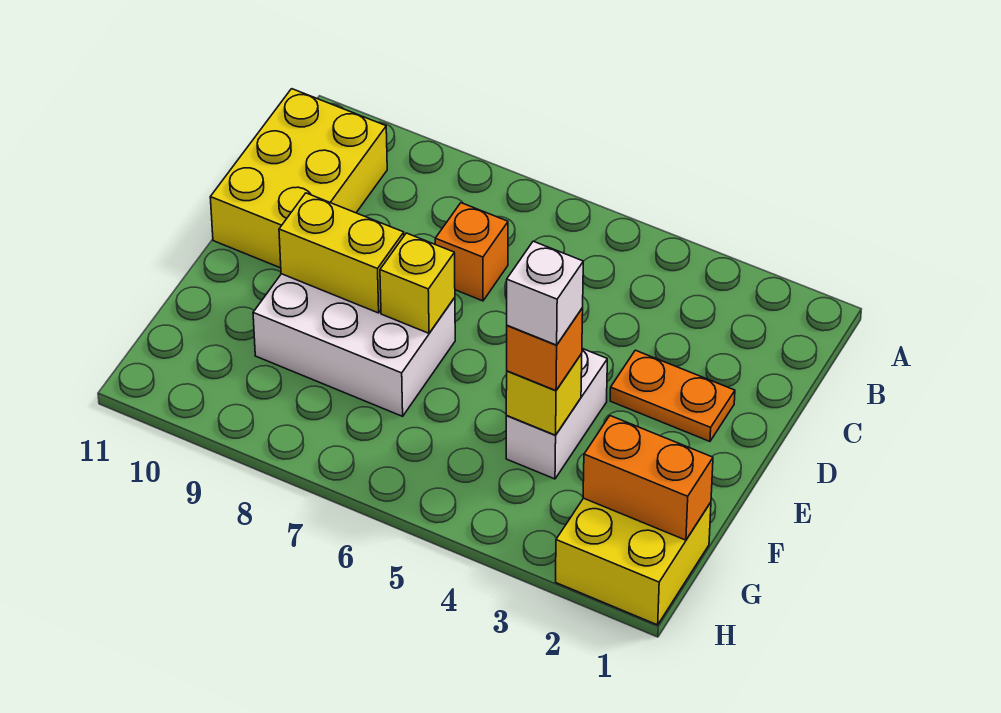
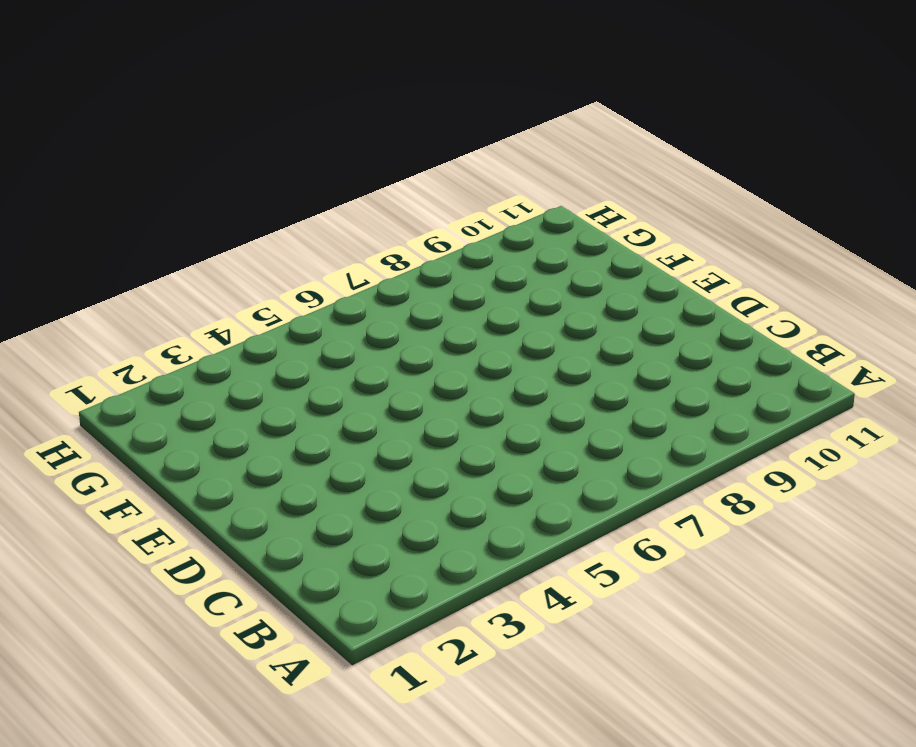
none -> yellow brick B10:D11 level 1
none -> orange brick C7 level 1
none -> orange plate D2:D3 level 1

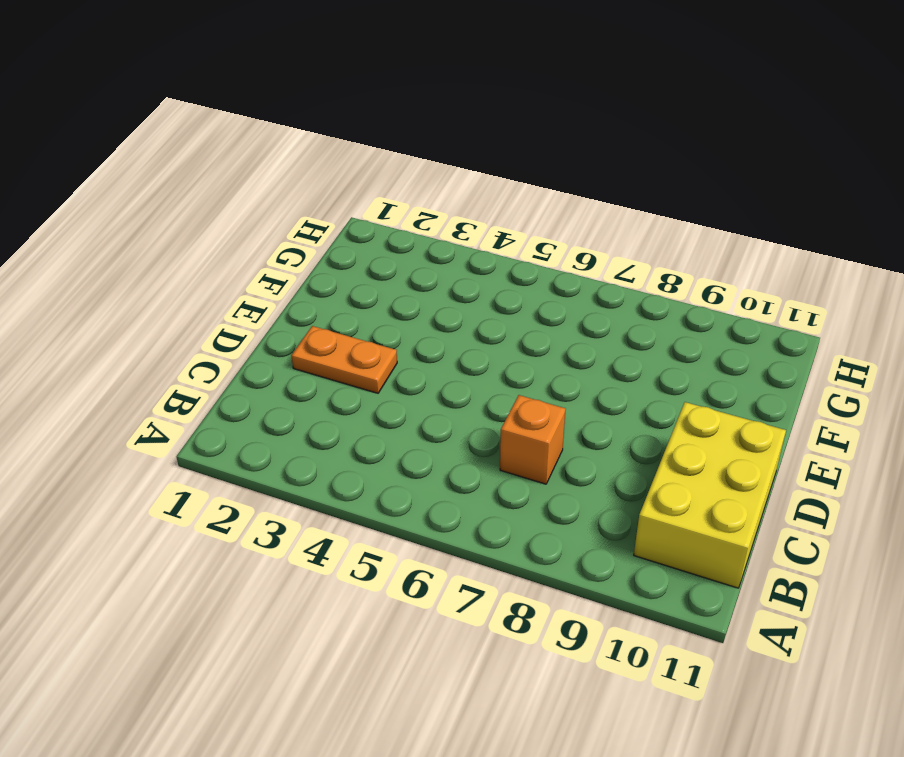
none -> white brick E4:F4 level 1
none -> white brick E7:F9 level 1
none -> yellow brick G1:H2 level 1

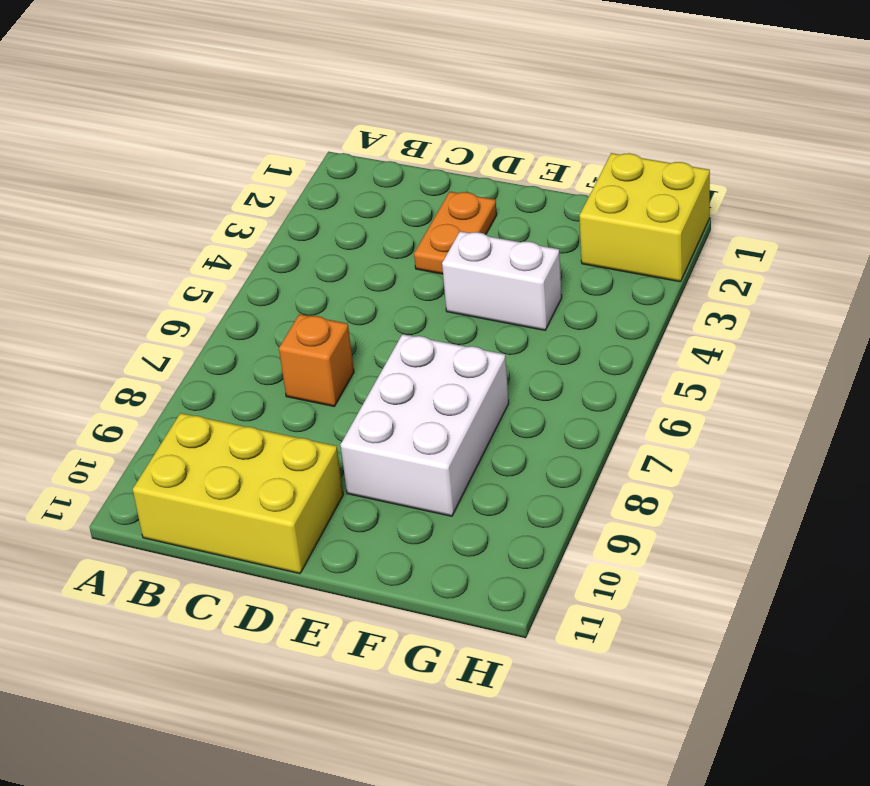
none -> yellow brick E7 level 2
none -> yellow brick E8:E9 level 2
none -> yellow brick F4 level 2

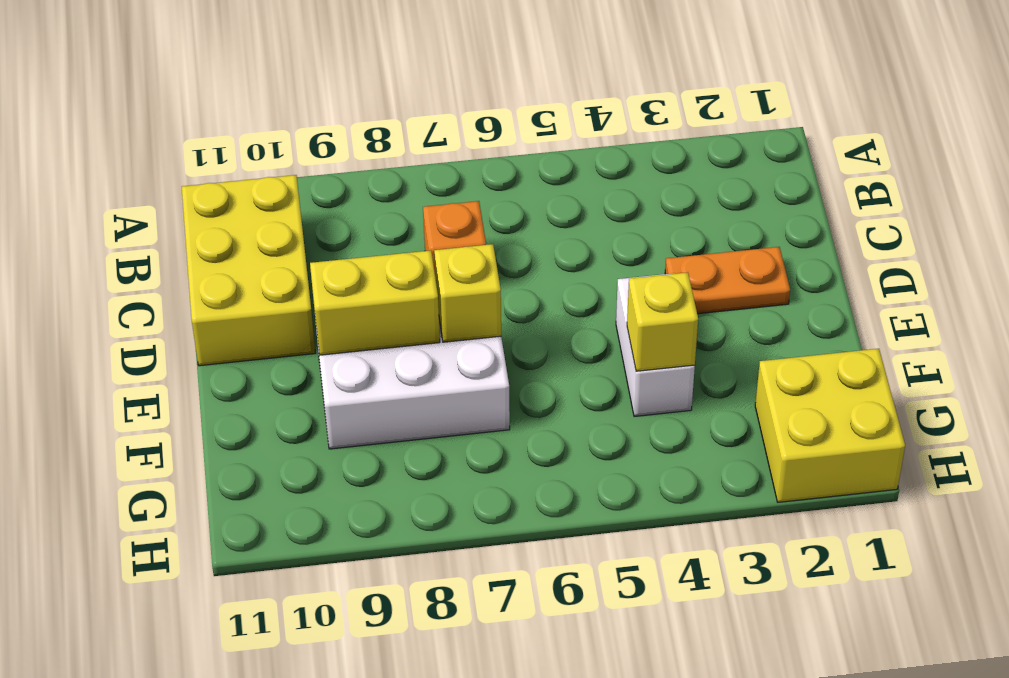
none -> orange brick G1:G2 level 2
none -> orange brick F4 level 3
none -> white brick F4 level 4

